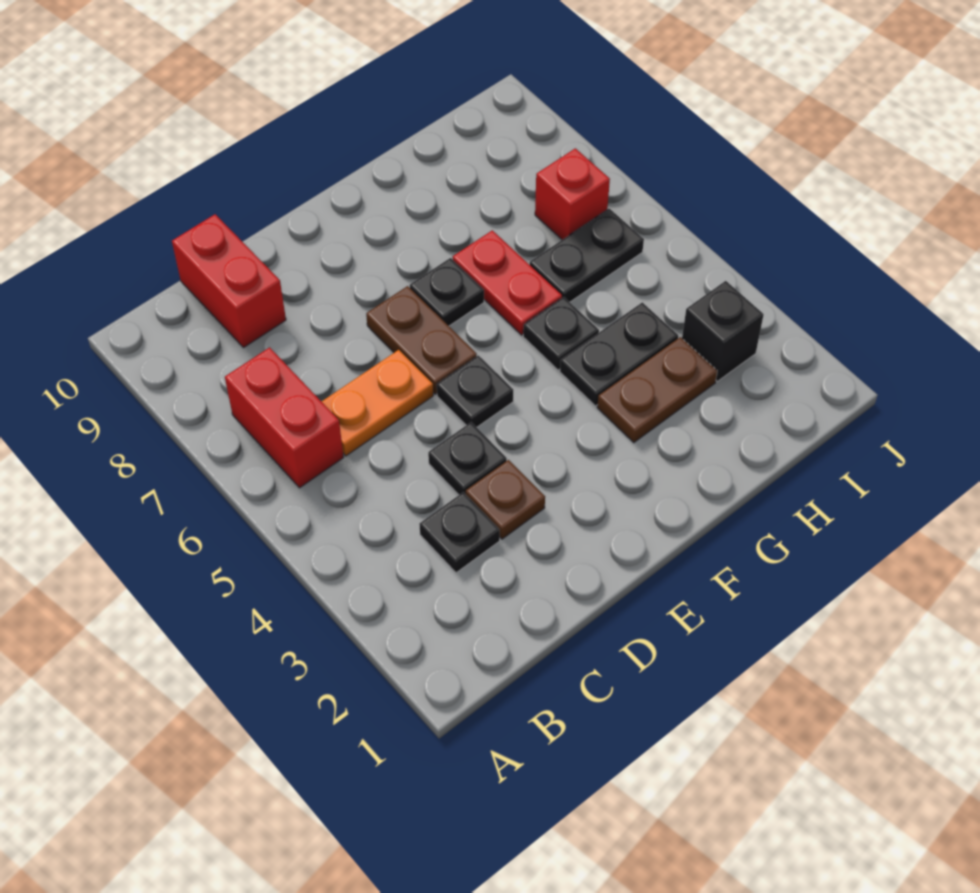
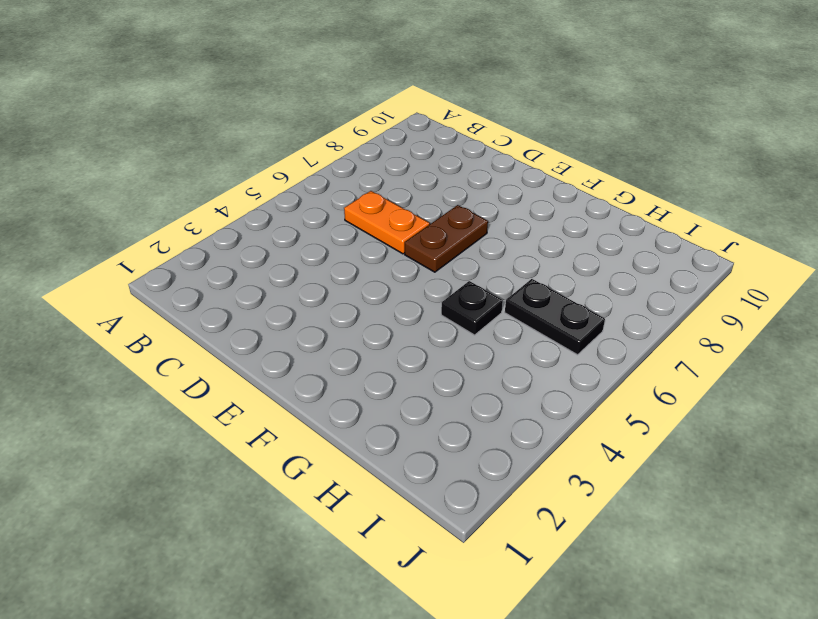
none -> red brick B6:B7 level 1
none -> black plate C3 level 1
none -> red brick C9:C10 level 1

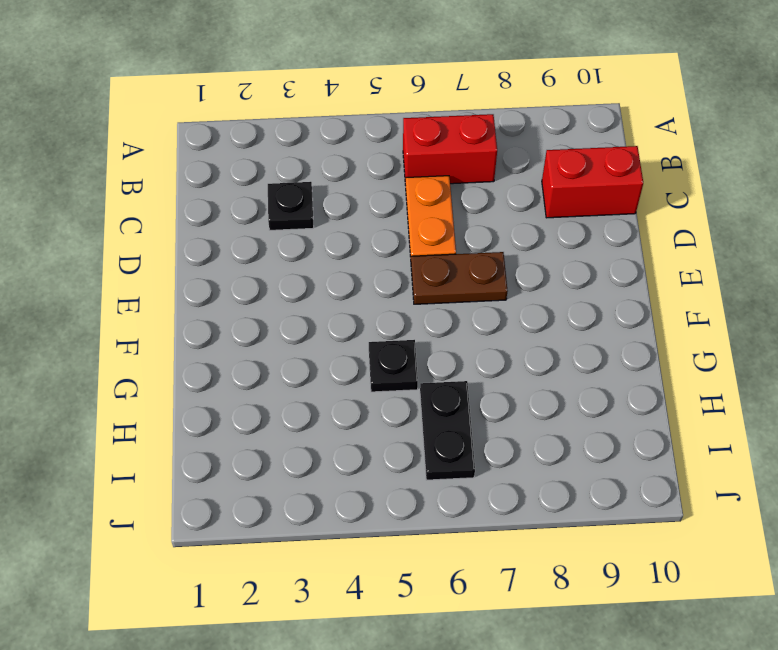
none -> brown plate D3 level 1
none -> black plate D4 level 1
none -> black plate E5 level 1

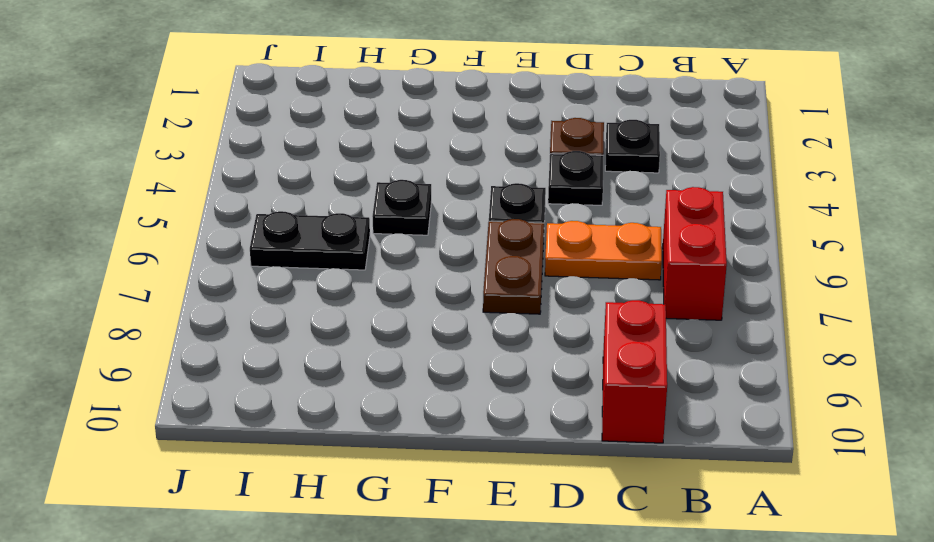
none -> black plate F7 level 1
none -> brown plate G3:H3 level 1
none -> black plate G4:H4 level 1

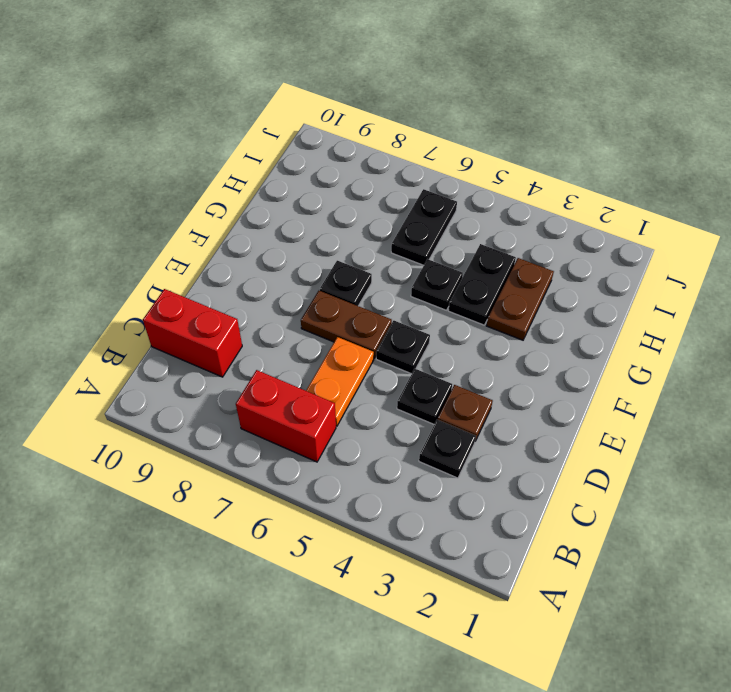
none -> red plate G6:G7 level 1
none -> black brick I3 level 1
none -> red brick I7 level 1

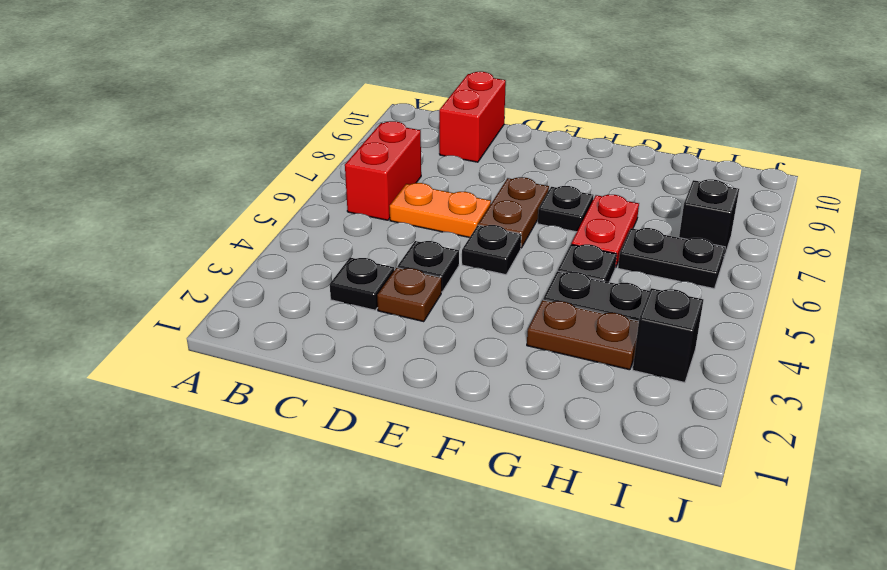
black brick I7 level 1 -> red brick I7 level 1

